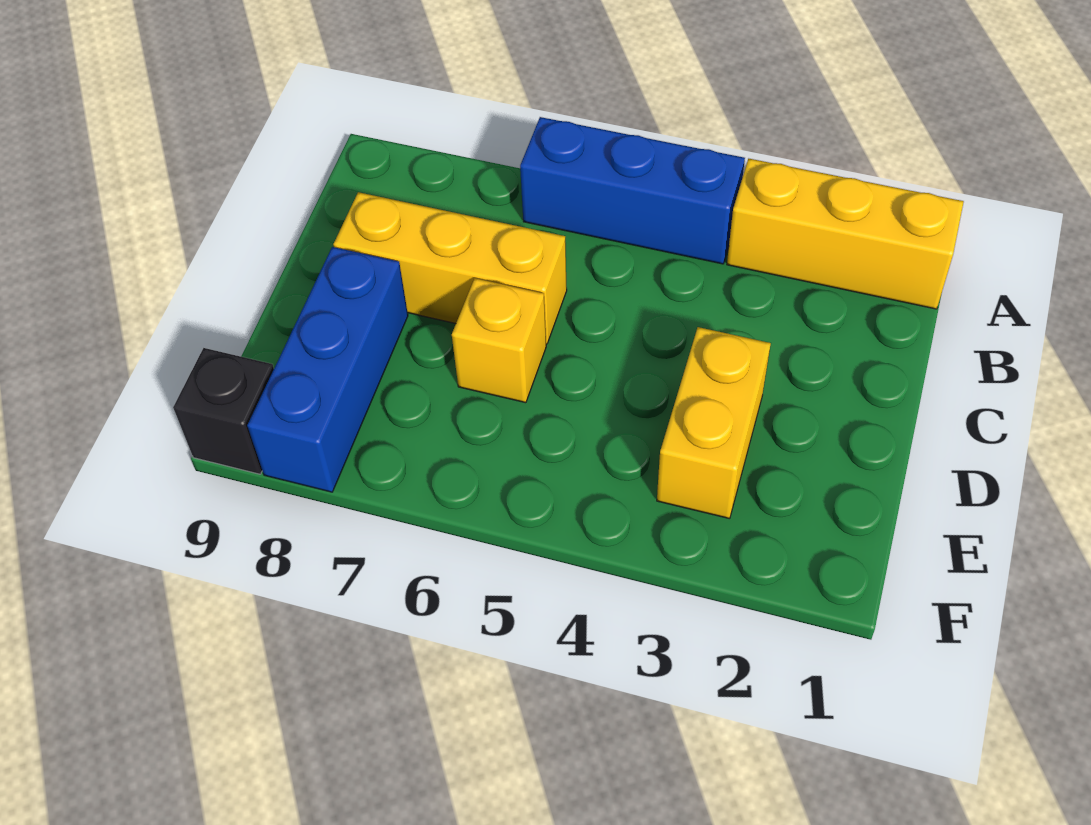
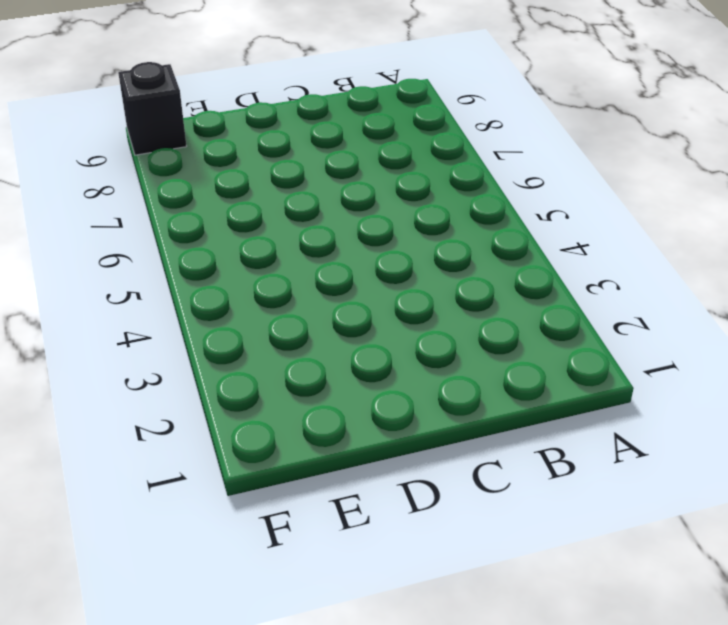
none -> yellow brick A1:A3 level 1
none -> blue brick A4:A6 level 1

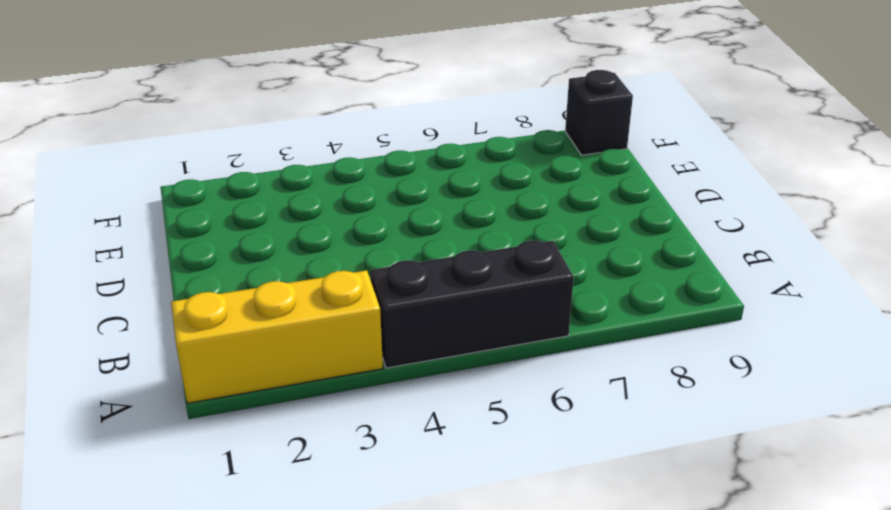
black brick A4:A6 level 1 -> blue brick A4:A6 level 1
none -> yellow brick C6:C8 level 1
none -> yellow brick D3:E3 level 1

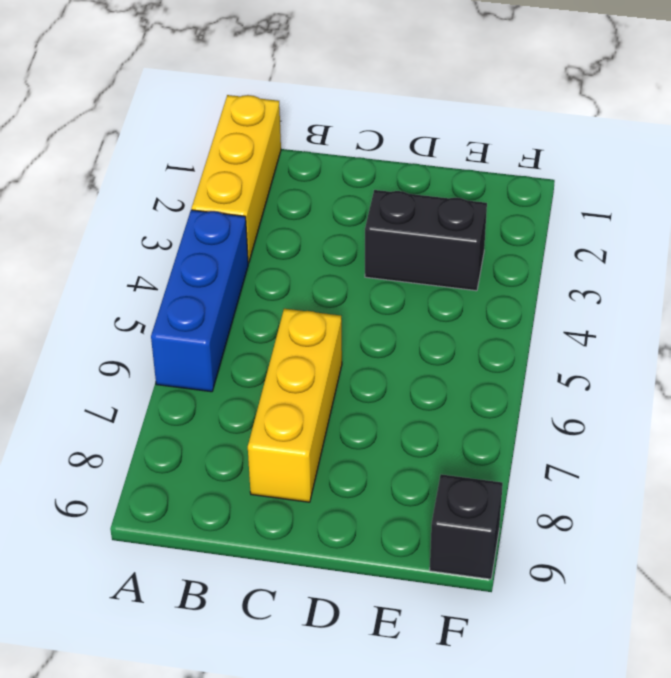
black brick D3:E3 level 1 -> yellow brick D3:E3 level 1
none -> yellow brick D6 level 1
none -> blue brick D8:F8 level 1

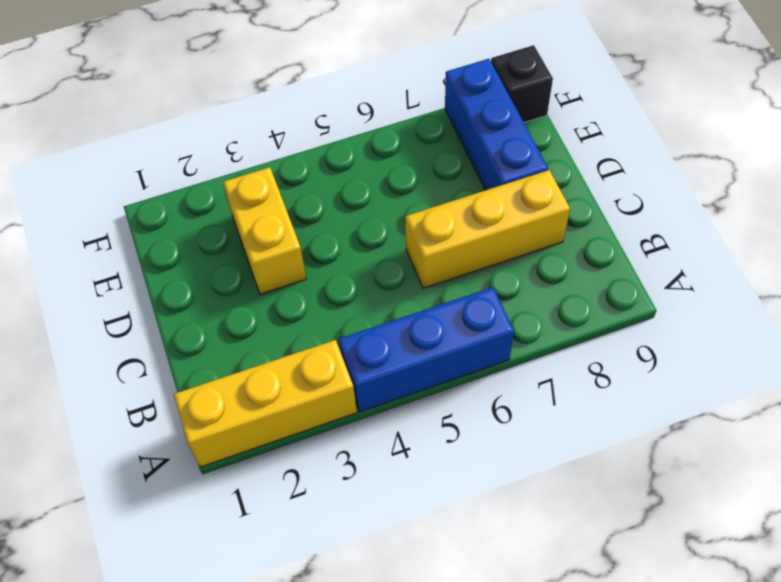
none -> yellow brick D6 level 1

